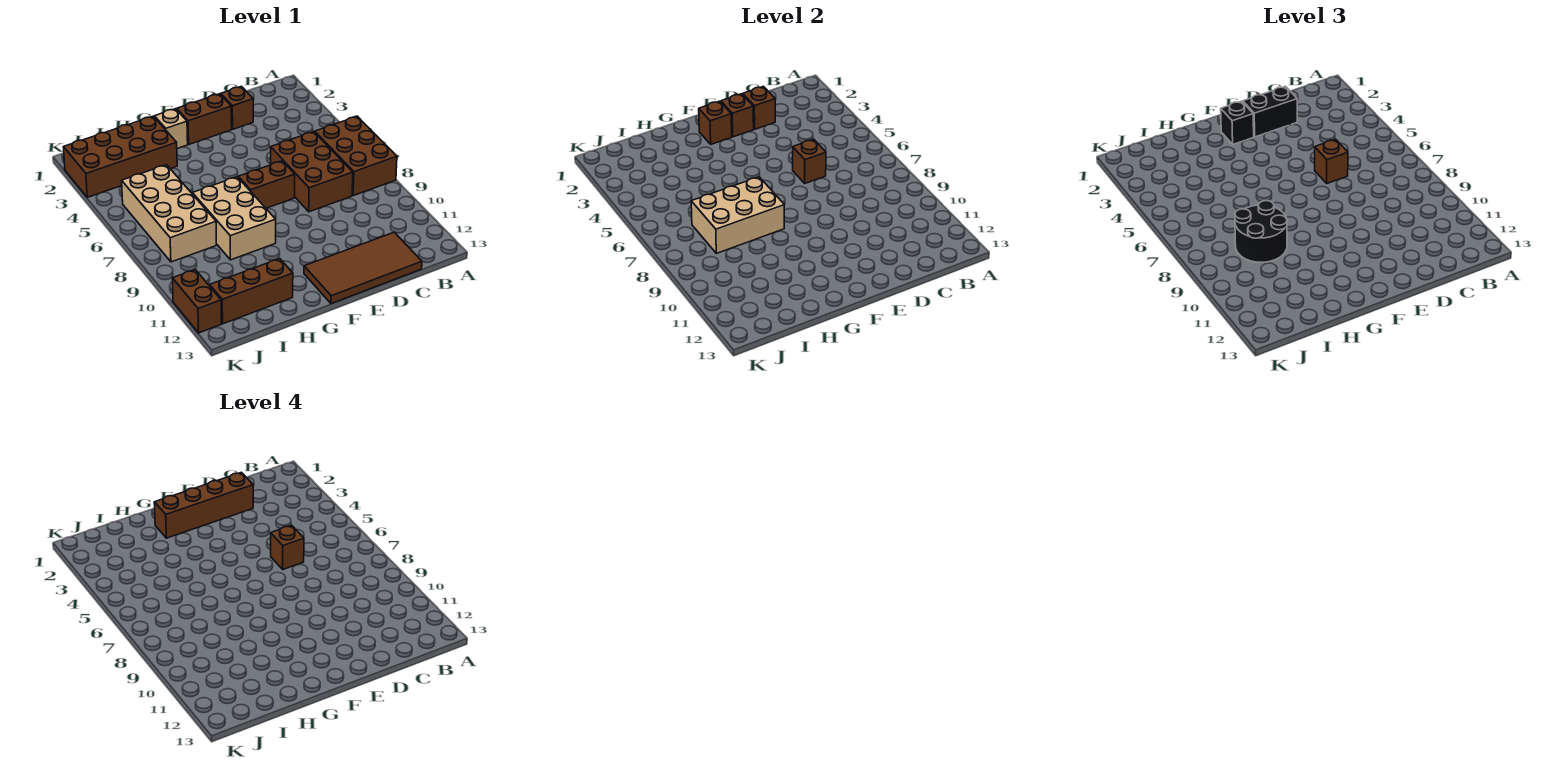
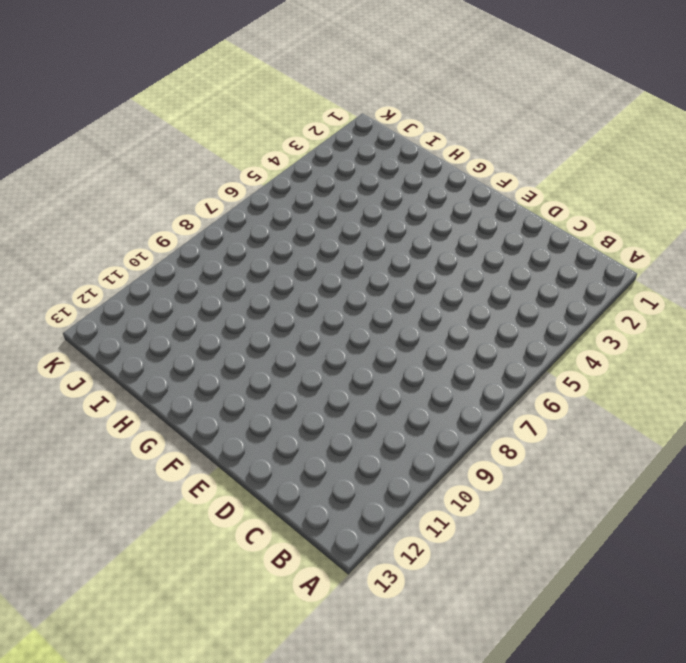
none -> brown brick A6:B8 level 1
none -> brown brick C6:D8 level 1
none -> brown tile C12:F13 level 1

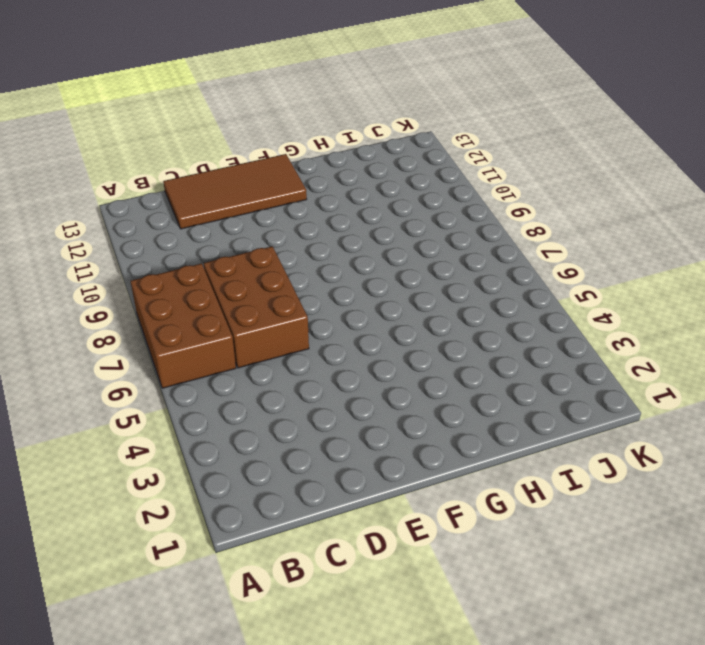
none -> brown brick D2 level 1
none -> brown brick E2:F2 level 1
none -> brown brick E7:F7 level 1

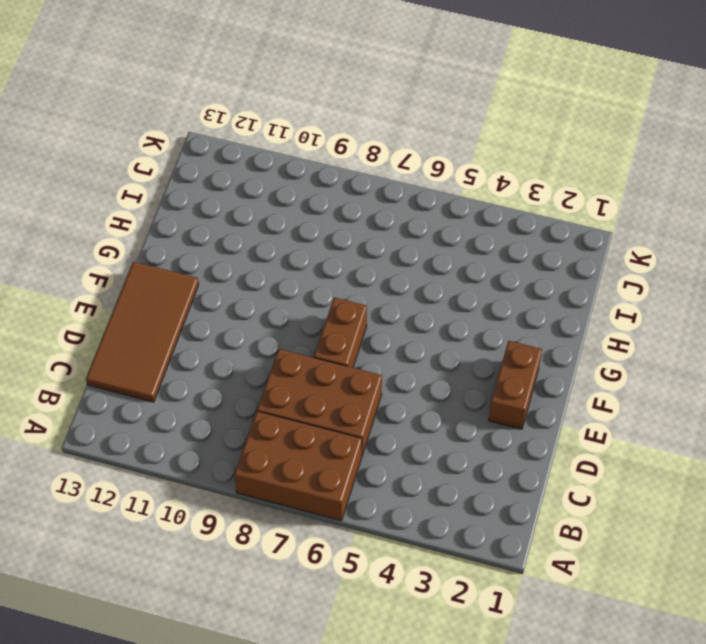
none -> brown brick D2 level 1
none -> tan brick G2 level 1
none -> tan brick G7:H9 level 1

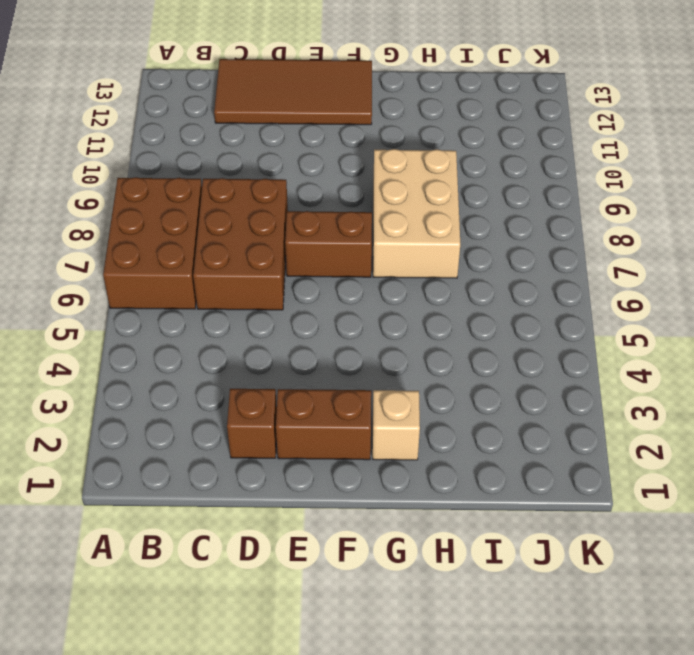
none -> brown brick H2:K3 level 1
none -> brown brick H12:J12 level 1
none -> tan brick I5:J8 level 1

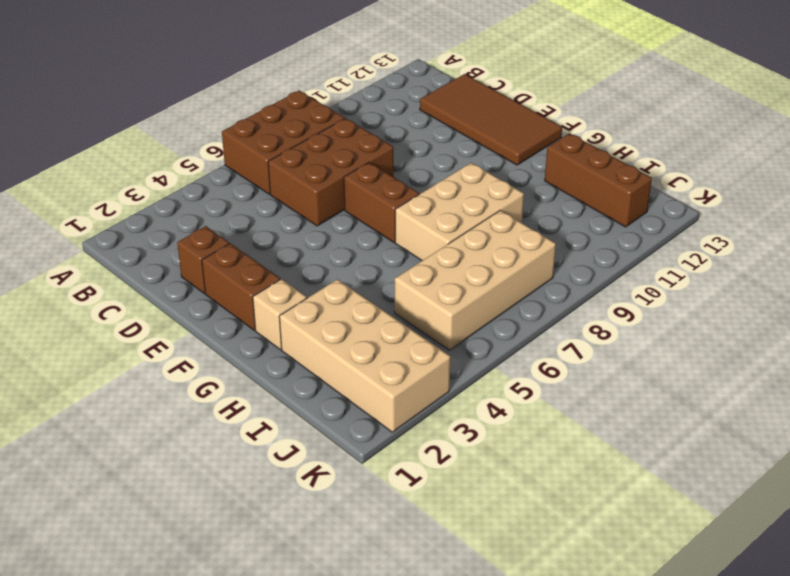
tan brick H2:K3 level 1 -> brown brick H2:K3 level 1
none -> brown brick K11:K12 level 1
none -> brown brick D2 level 2
none -> brown brick D6 level 2

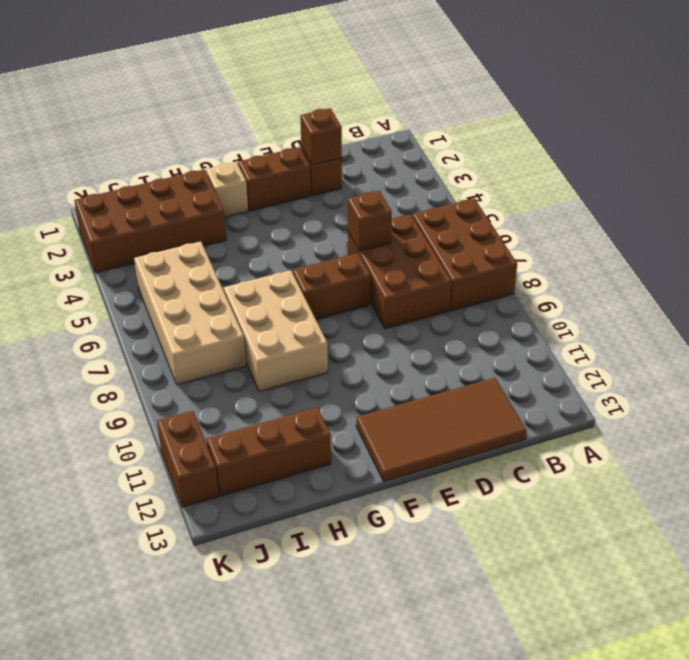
none -> brown brick E2 level 2
none -> brown brick F2 level 2
none -> tan brick G7:I8 level 2

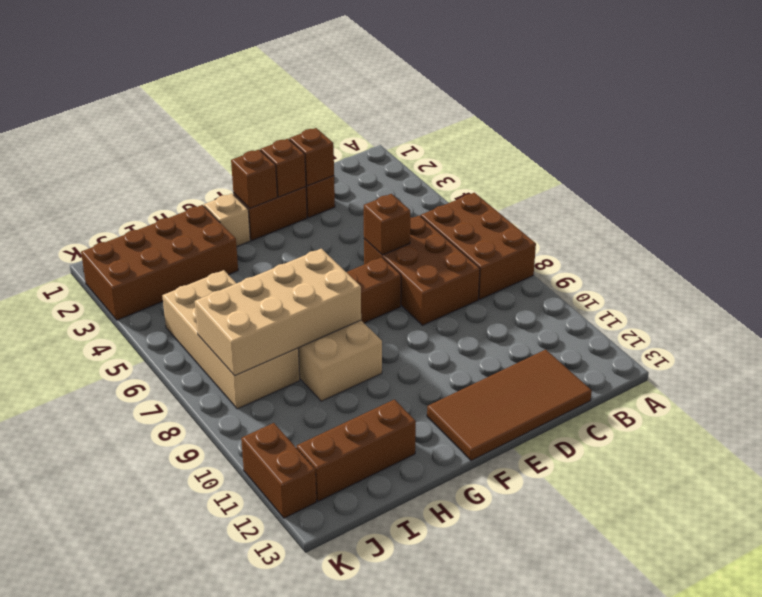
tan brick G7:J8 level 2 -> tan brick G7:I8 level 2
none -> black brick D2:E2 level 3
none -> brown brick D6 level 3
none -> black brick F2 level 3

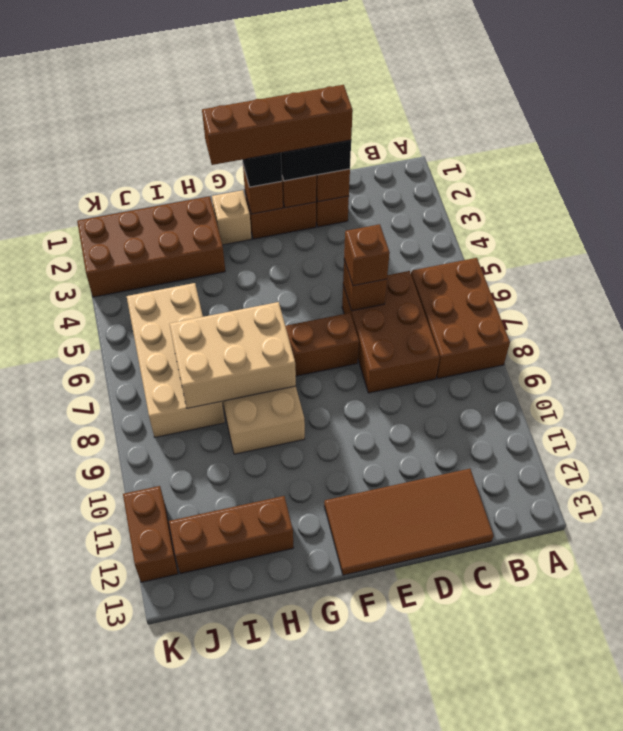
none -> black round brick H8:I9 level 3
none -> brown brick D6 level 4

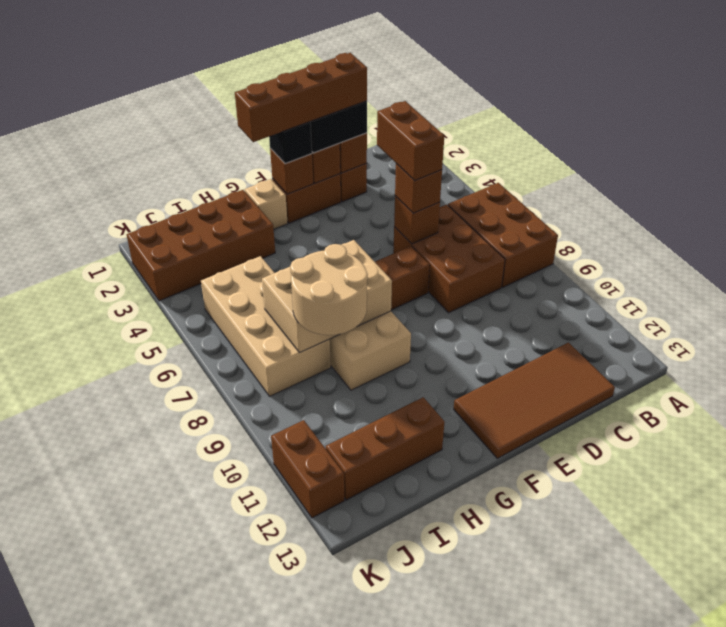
brown brick D5:D6 level 4 -> brown brick D6 level 4
tan round brick H8:I9 level 3 -> black round brick H8:I9 level 3

